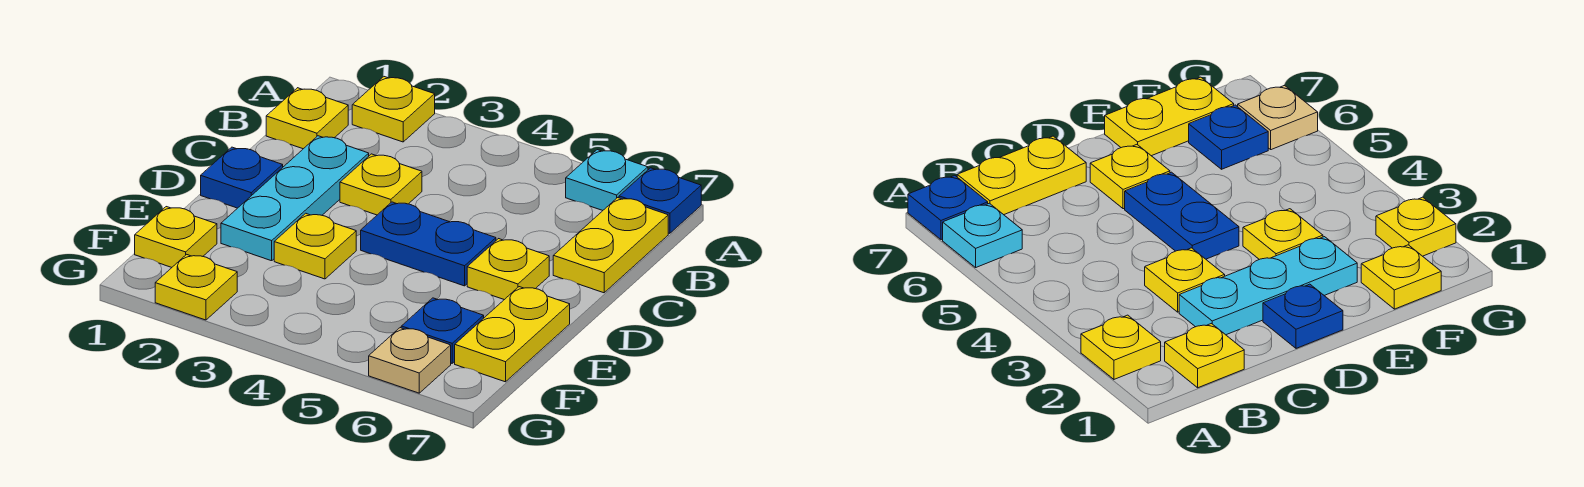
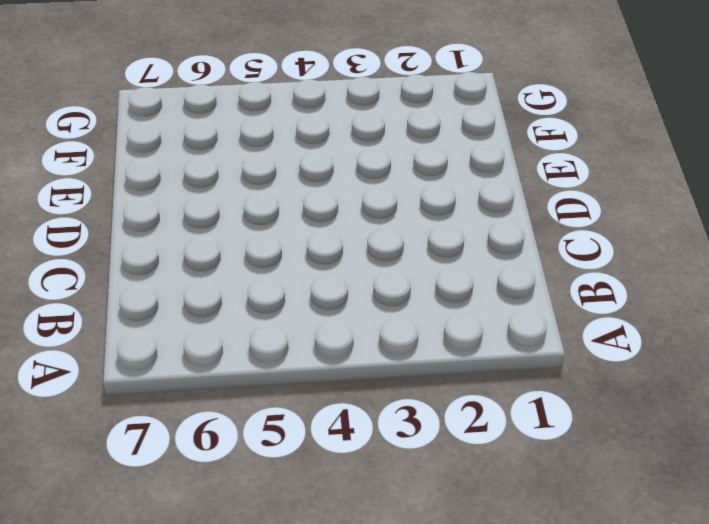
none -> yellow plate A2 level 1
none -> cyan plate A6 level 1
none -> blue plate A7 level 1

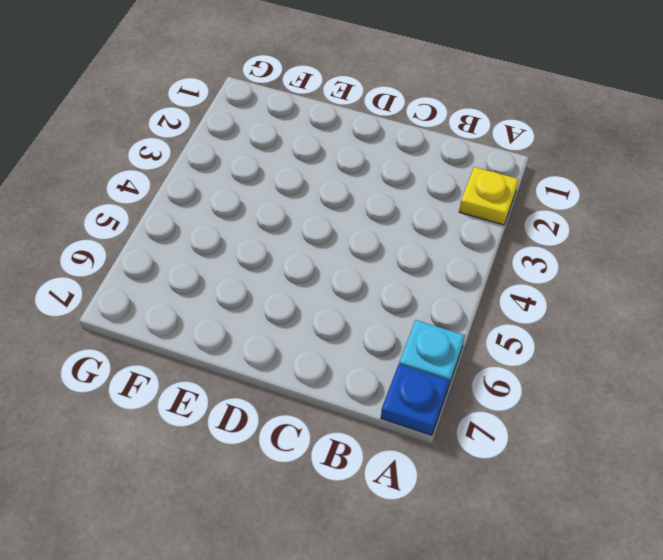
none -> yellow plate B1 level 1
none -> yellow plate B7:C7 level 1
none -> cyan plate C2:E2 level 1

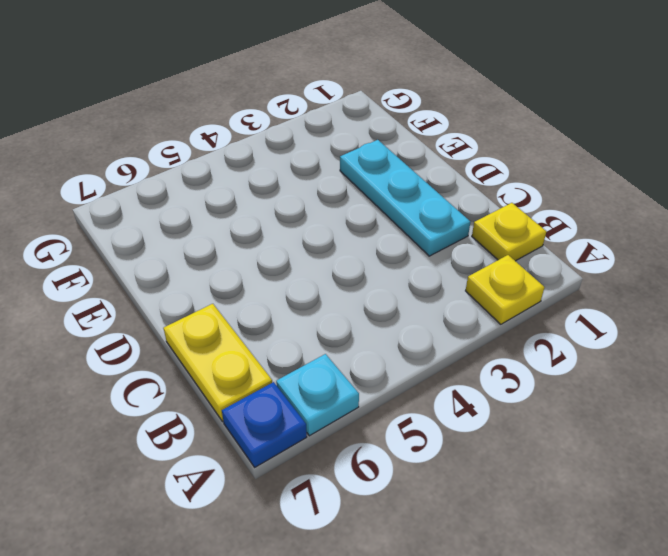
none -> yellow plate C3 level 1
none -> blue plate D1 level 1
none -> blue plate D4:D5 level 1

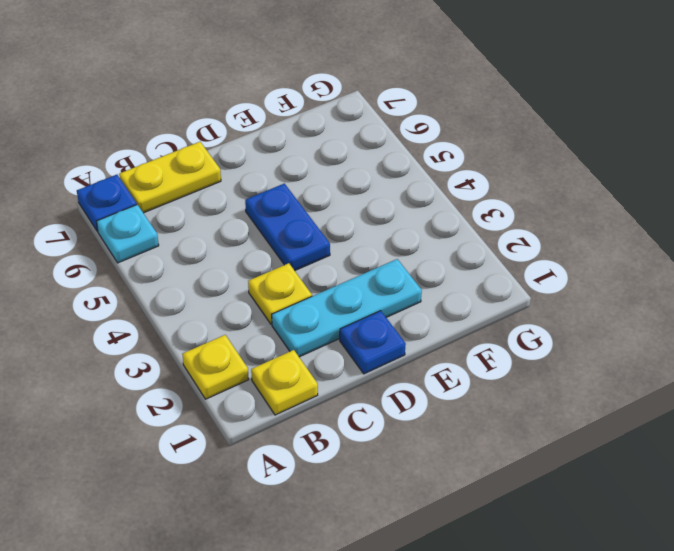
none -> yellow plate D6 level 1
none -> yellow plate E3 level 1
none -> yellow plate E7:F7 level 1

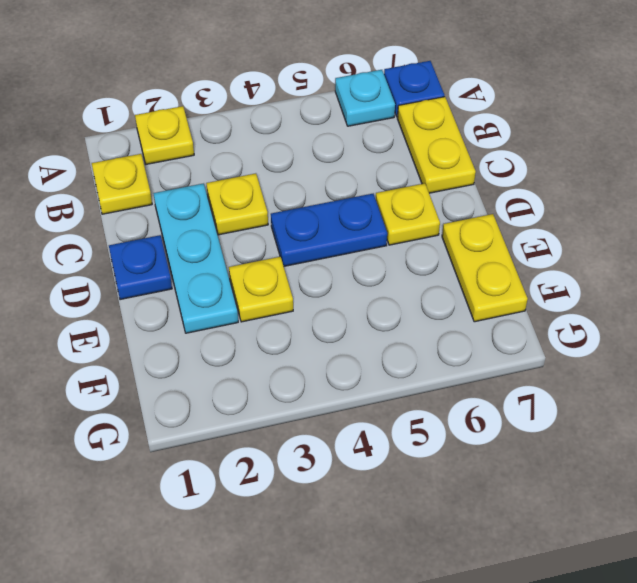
none -> yellow plate F1 level 1
none -> blue plate F6 level 1
none -> yellow plate G2 level 1

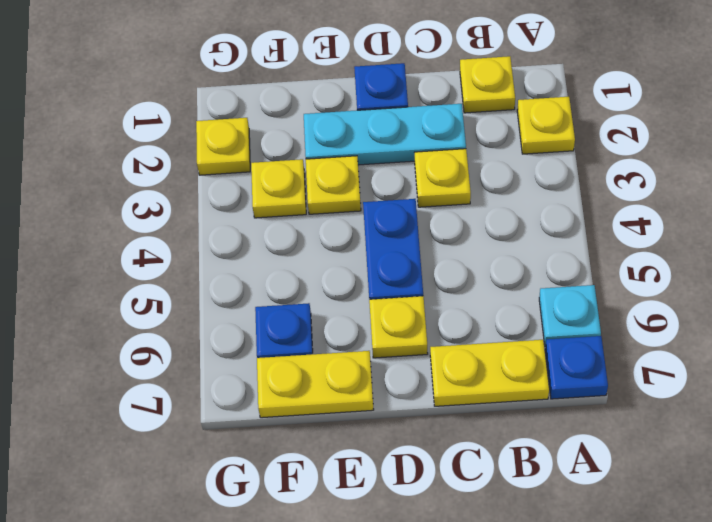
yellow plate F3 level 1 -> yellow plate F1 level 1
none -> tan plate G6 level 1

